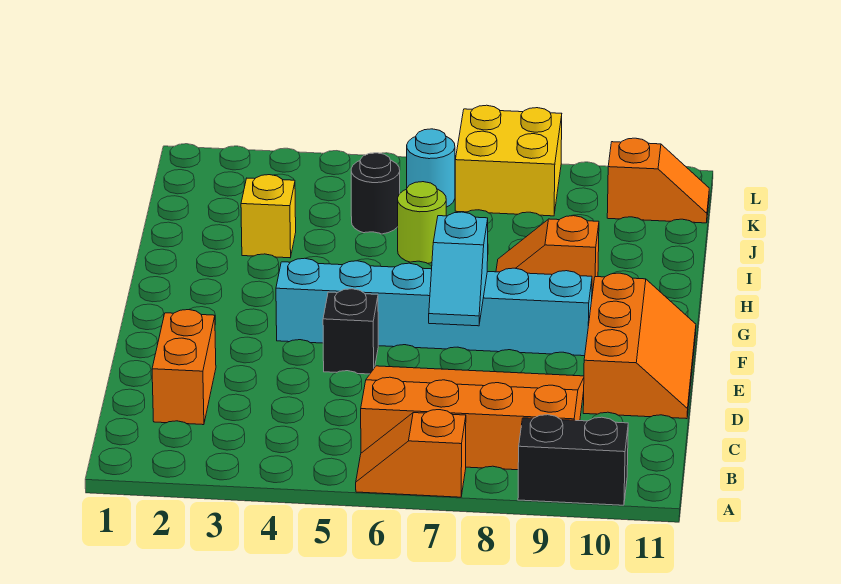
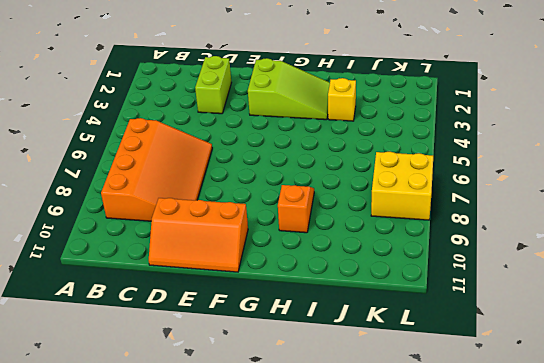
lime brick D2:D3 level 1 -> orange brick C2:D2 level 1
lime slope F2:H3 level 1 top F -> none
none -> orange slope A6:A7 level 1 top 7
none -> black brick A9:A10 level 1
none -> black brick E5 level 1

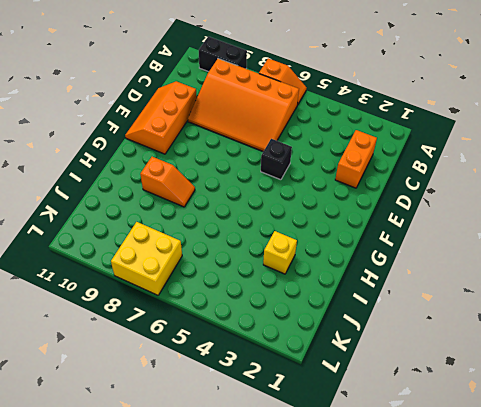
none -> cyan brick F4:F9 level 1
none -> lime round brick I6 level 1
none -> black round brick J5 level 1

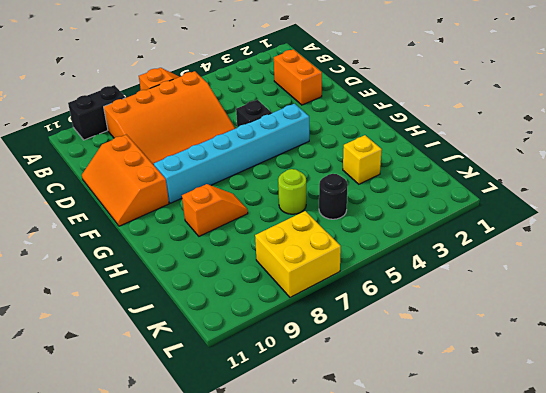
none -> cyan round brick K6 level 1
none -> orange slope K10:K11 level 1 top 10
none -> cyan slope E7:F7 level 2 top F

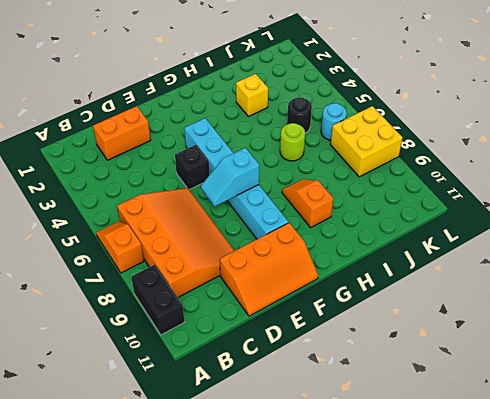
none -> orange slope K10:K11 level 1 top 10

